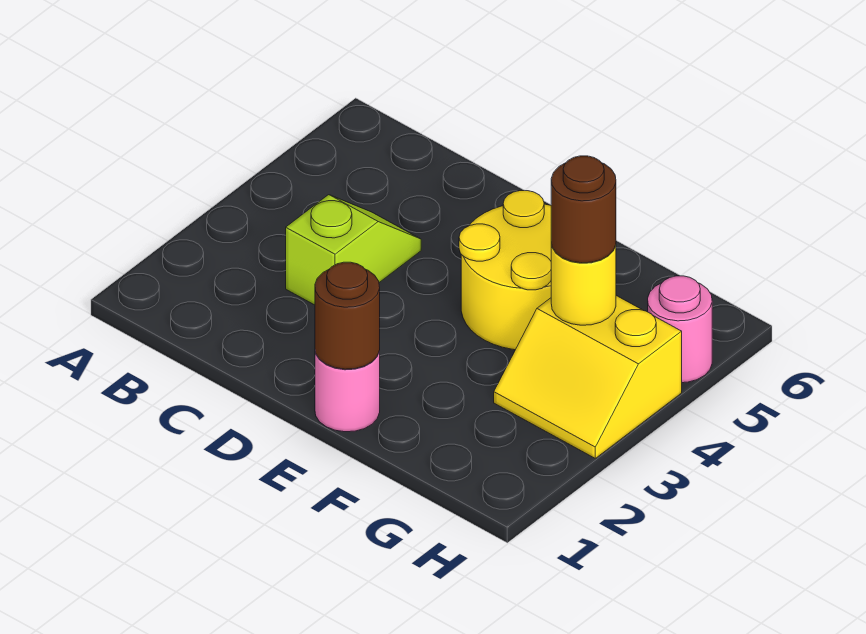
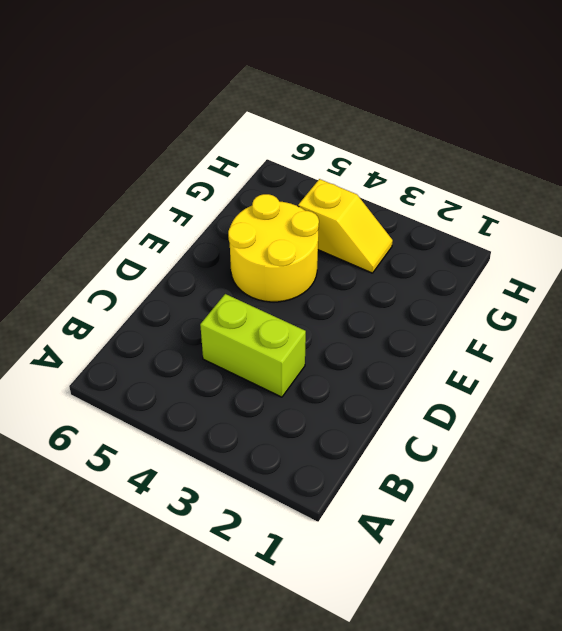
lime brick C3:C4 level 1 -> lime slope C3:C4 level 1 top 3
yellow slope G3:G4 level 1 top 4 -> yellow slope G3:H4 level 1 top 4
none -> pink round brick E1 level 1
none -> pink round brick H5 level 1

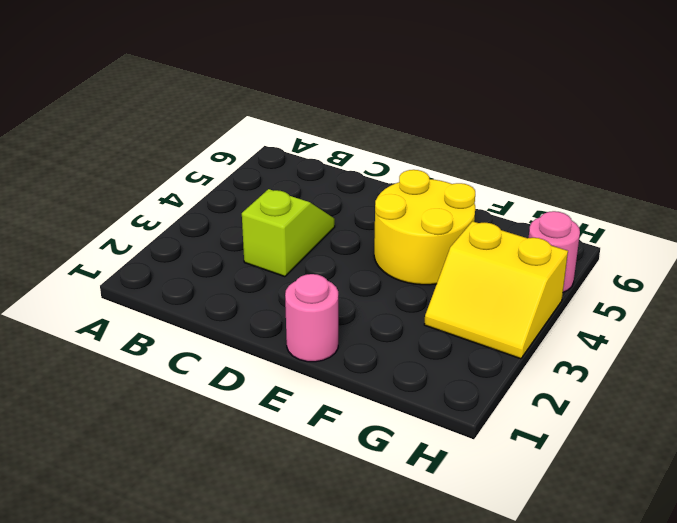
none -> brown round brick E1 level 2
none -> yellow round brick G4 level 2

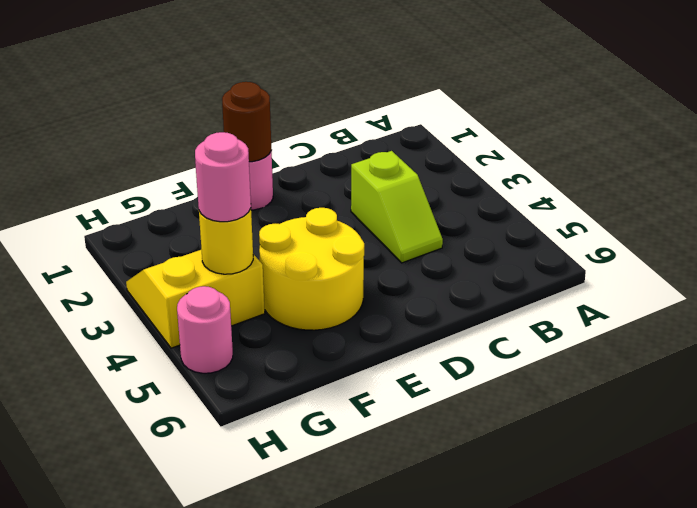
pink round brick G4 level 3 -> brown round brick G4 level 3

